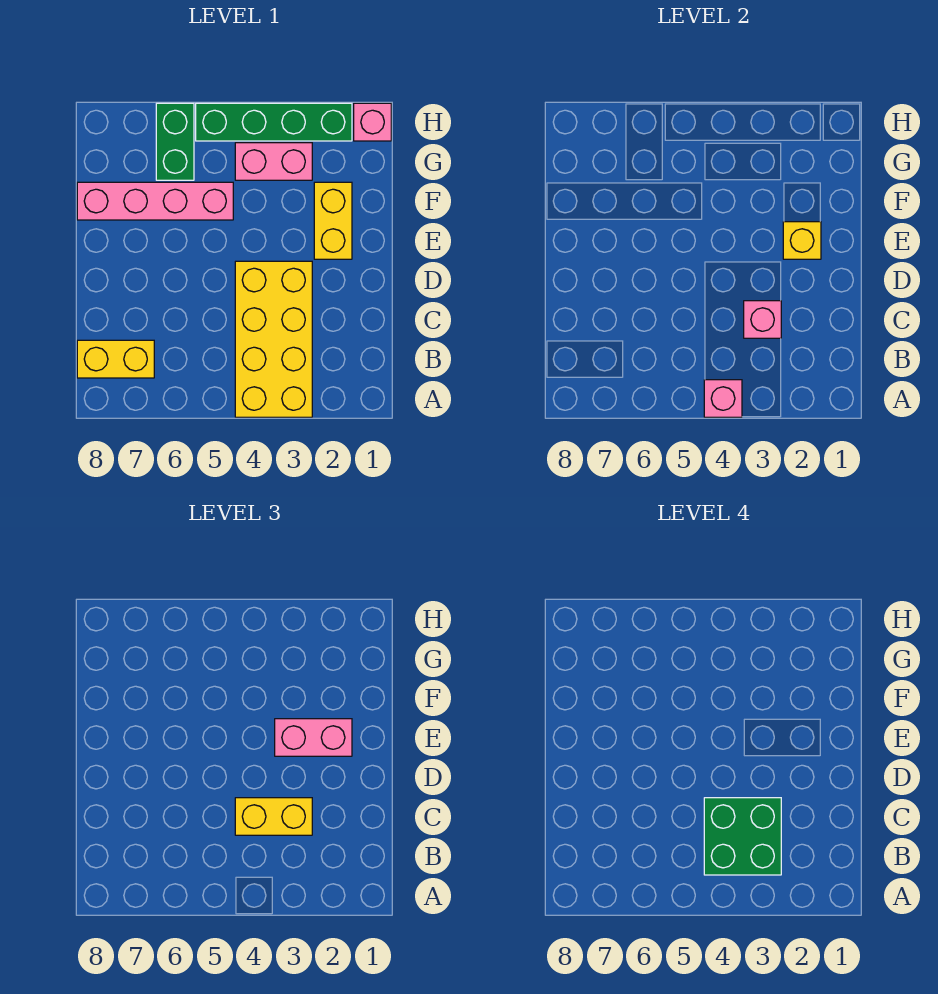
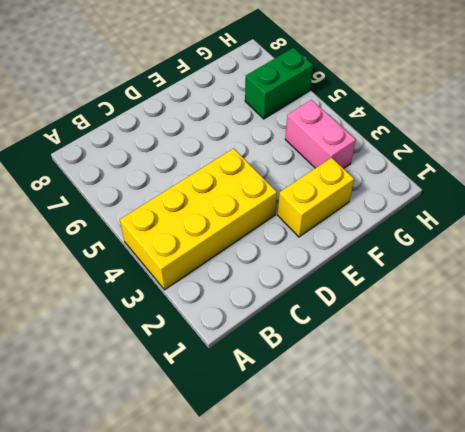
none -> yellow brick B7:B8 level 1
none -> pink brick F5:F8 level 1
none -> pink brick H1 level 1

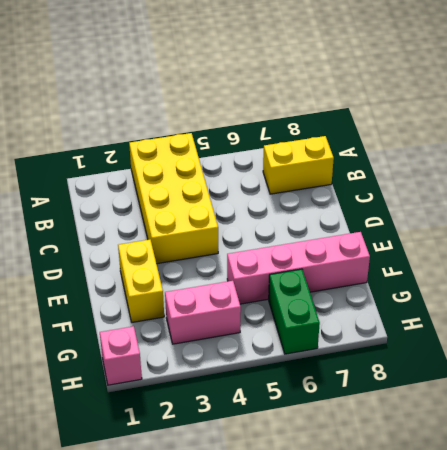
none -> green brick H2:H5 level 1
none -> pink brick A4 level 2
none -> pink brick C3 level 2

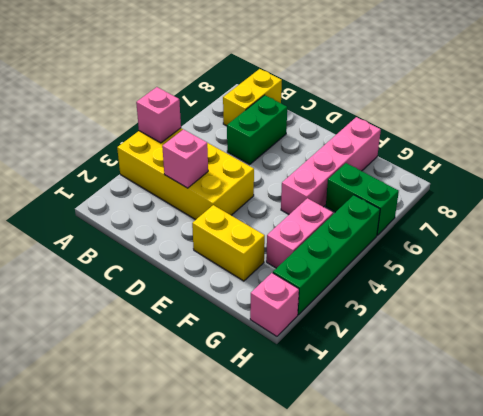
green brick C6:C7 level 1 -> none
none -> yellow brick E2 level 2
none -> yellow brick C3:C4 level 3
none -> pink brick E2:E3 level 3

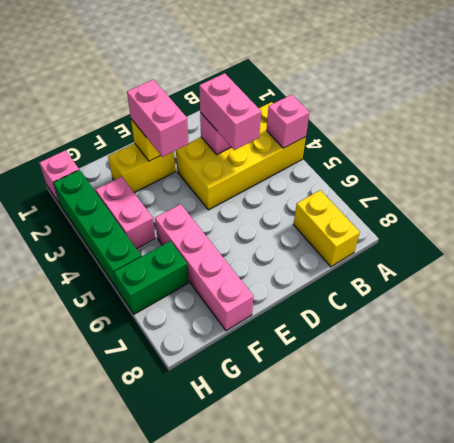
pink brick C3:C4 level 3 -> yellow brick C3:C4 level 3
none -> green brick B3:C4 level 4

